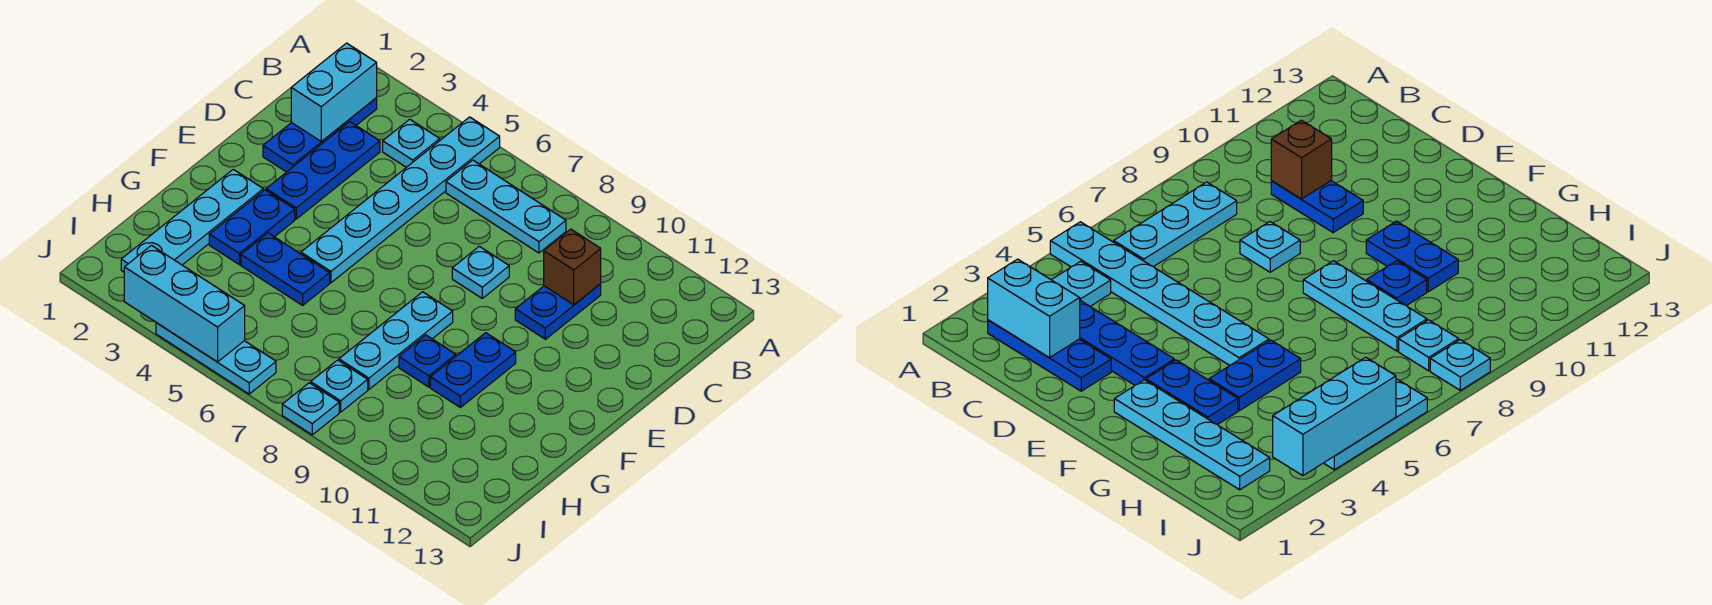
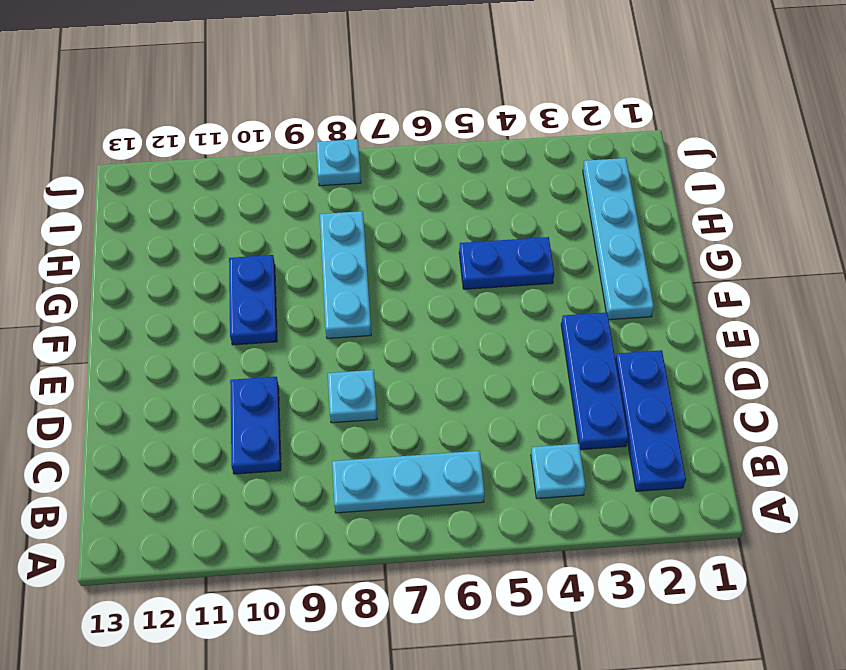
none -> cyan plate A5:F5 level 1
none -> blue plate F3:G3 level 1
none -> blue plate G9 level 1

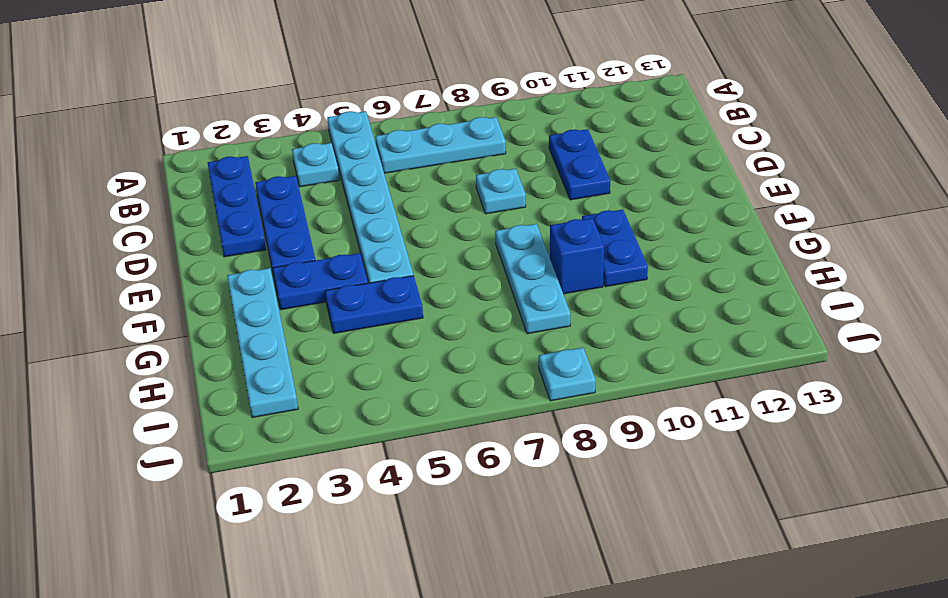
blue plate F3:F4 level 1 -> blue plate F3:G3 level 1
blue brick G9 level 1 -> blue plate G9 level 1
none -> cyan plate I8 level 1
none -> cyan plate J4:J6 level 1
none -> cyan brick B2:C2 level 2

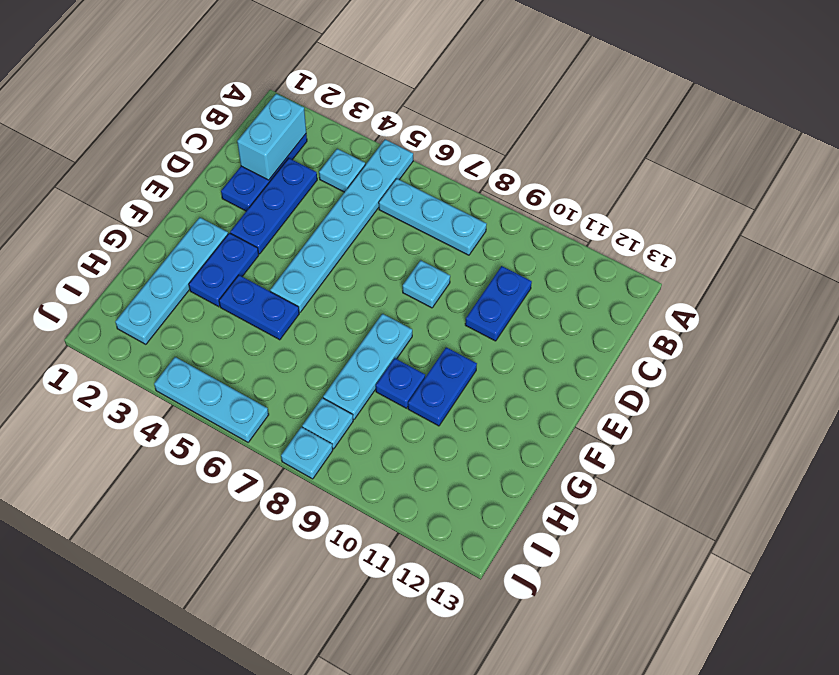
none -> brown brick C10 level 2
none -> cyan brick J3:J5 level 2

